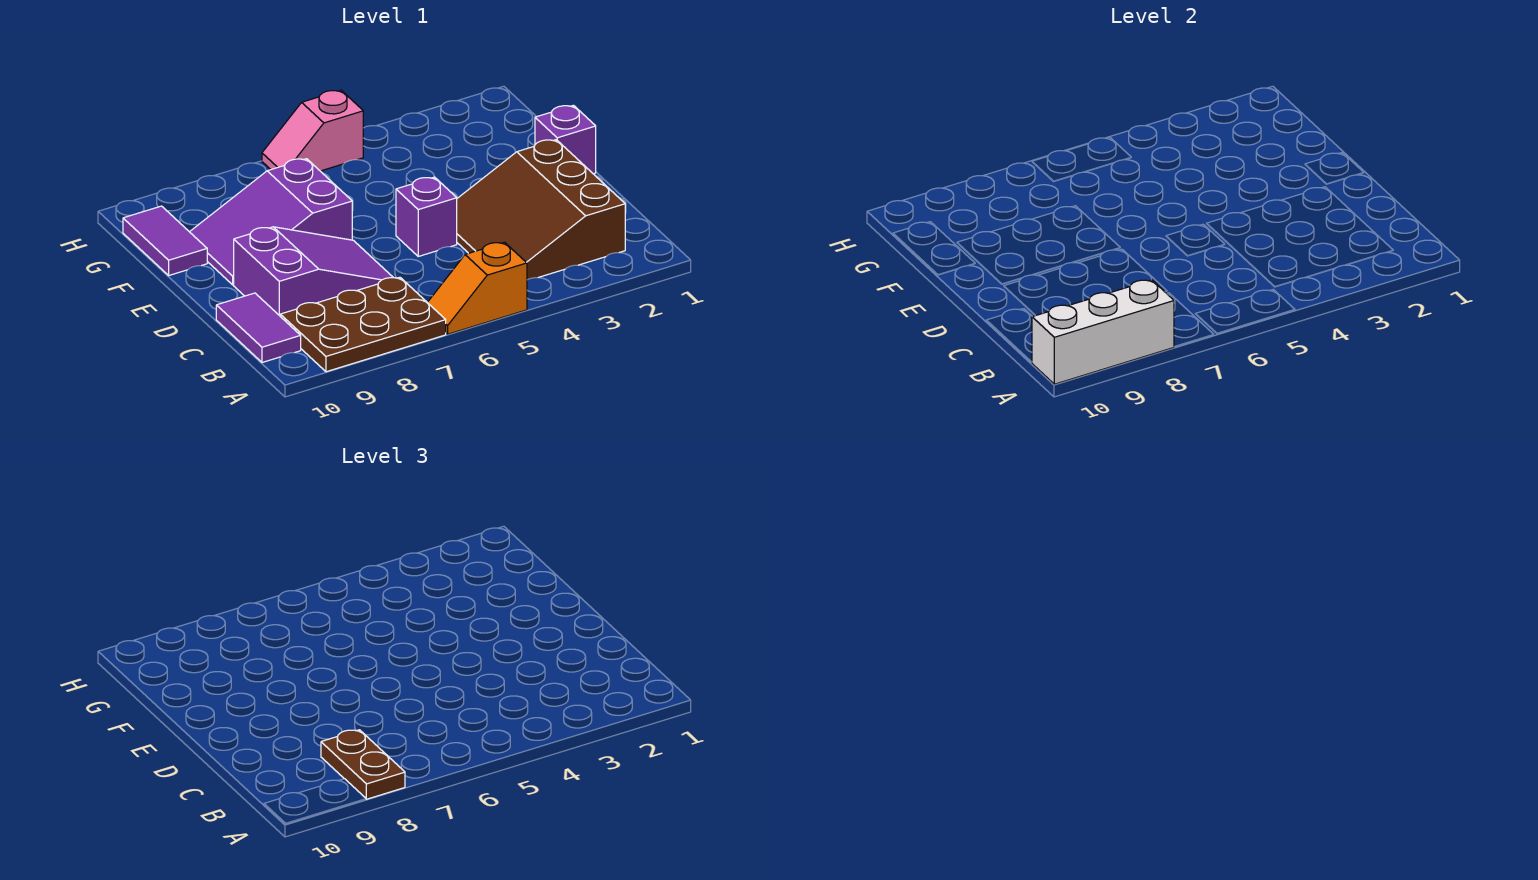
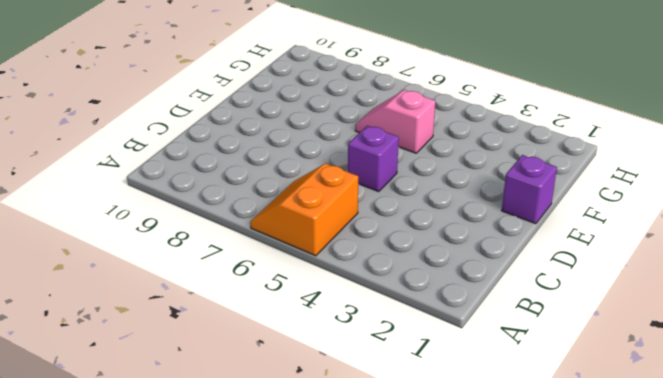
orange slope A5:B6 level 1 top 5 -> orange slope A5:A6 level 1 top 5
pink slope F5:F6 level 1 top 5 -> pink slope H5:H6 level 1 top 5
none -> brown plate A7:B9 level 1
none -> brown slope B2:D4 level 1 top 2
none -> purple tile B10:C10 level 1

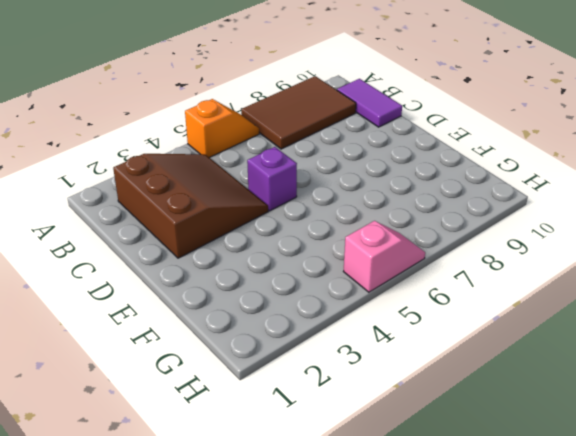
brown tile A7:B9 level 1 -> brown plate A7:B9 level 1
none -> purple slope C7:D9 level 1 top 9
none -> purple brick E1 level 1
none -> purple slope E7:F9 level 1 top 7

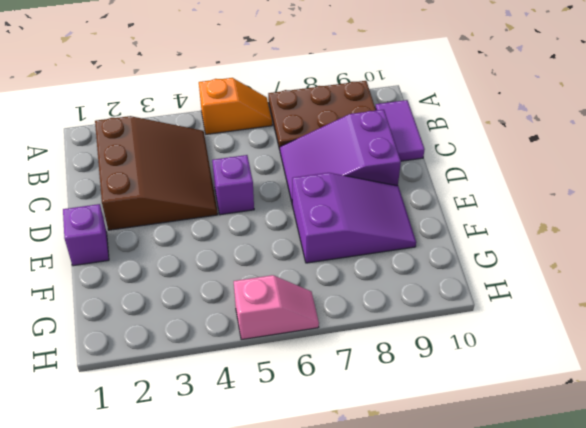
none -> purple tile F10:G10 level 1
none -> white brick A8:A10 level 2
none -> brown plate A8:B8 level 3

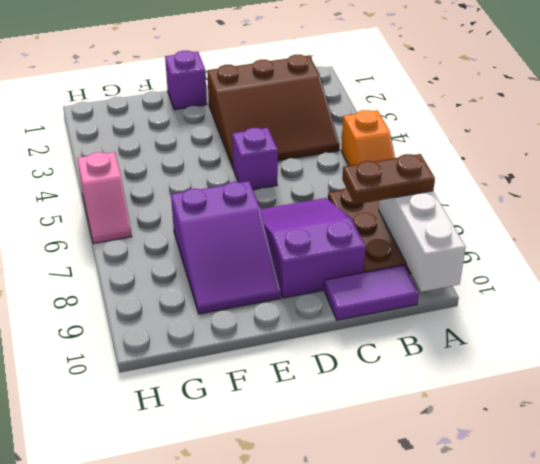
none -> purple tile F10:G10 level 1

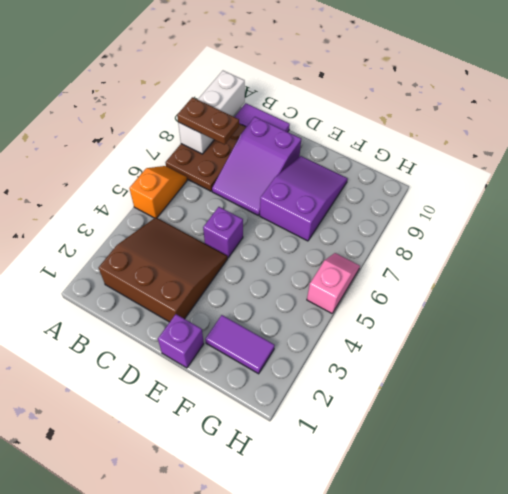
purple tile F2:G2 level 1 -> purple tile F10:G10 level 1

